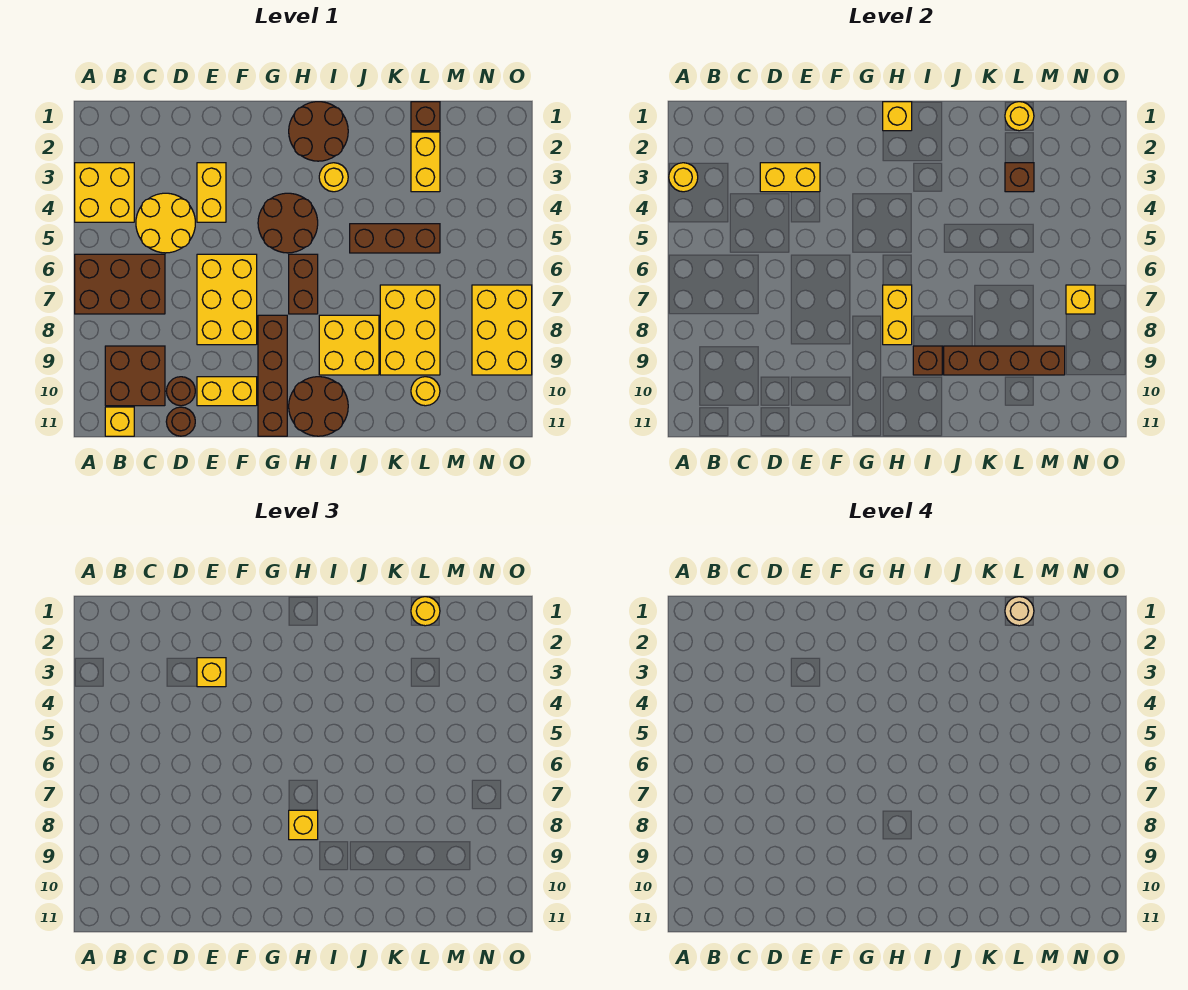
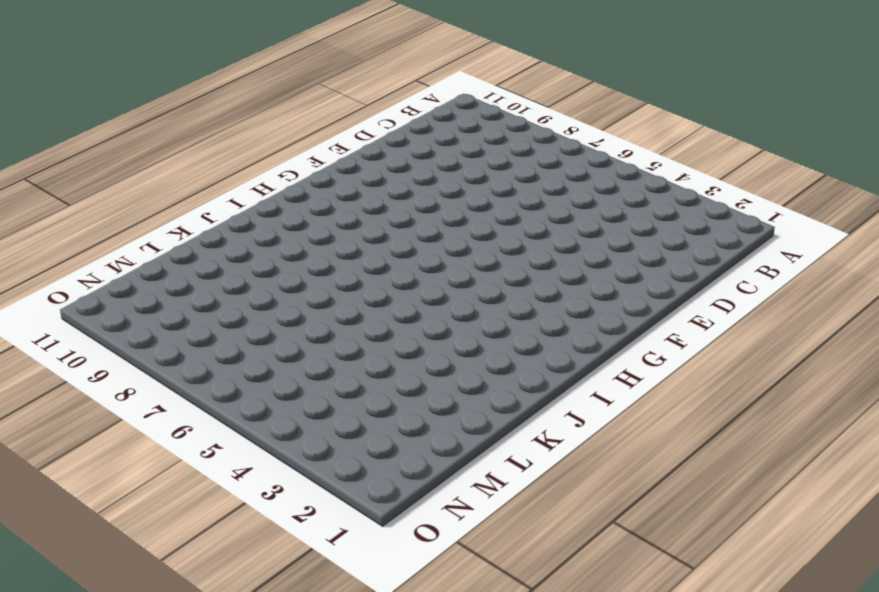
none -> yellow brick A3:B4 level 1
none -> brown brick A6:C7 level 1
none -> brown brick B9:C10 level 1
none -> yellow brick B11 level 1

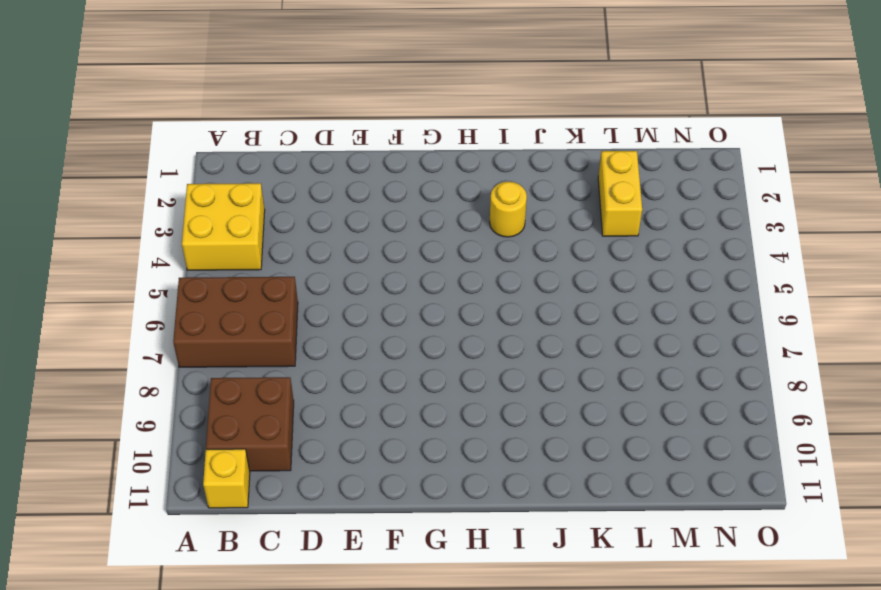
none -> yellow round brick C4:D5 level 1
none -> brown round brick D10 level 1
none -> brown round brick D11 level 1
none -> yellow brick E3:E4 level 1

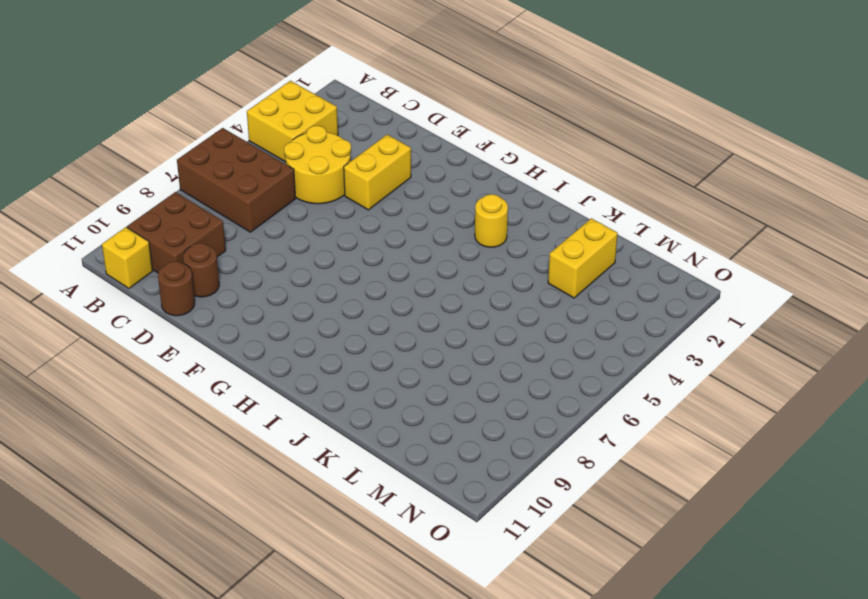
none -> yellow brick E6:F8 level 1
none -> yellow brick E10:F10 level 1
none -> brown round brick G4:H5 level 1
none -> brown brick G8:G11 level 1

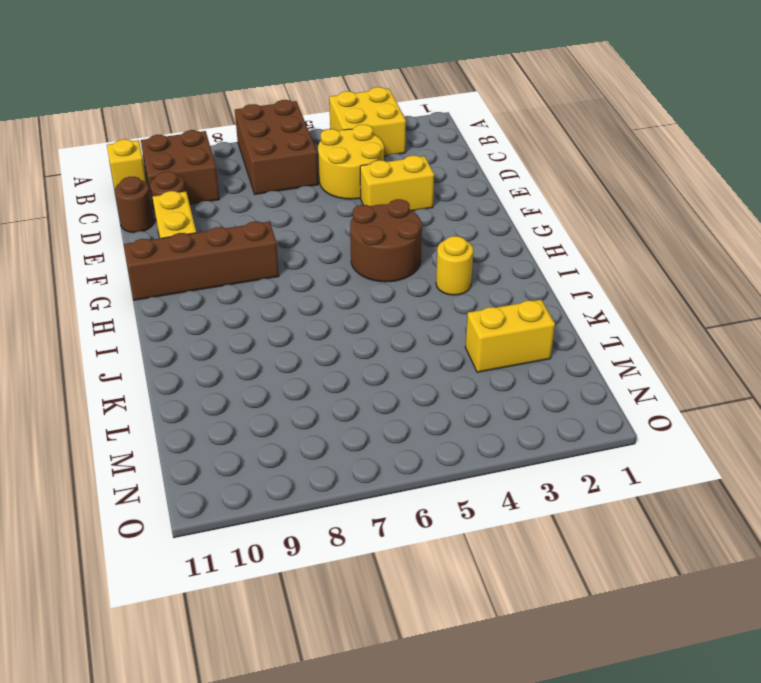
none -> yellow brick E6:F8 level 1
none -> brown round brick H1:I2 level 1
none -> brown brick H6:H7 level 1
none -> brown round brick H10:I11 level 1

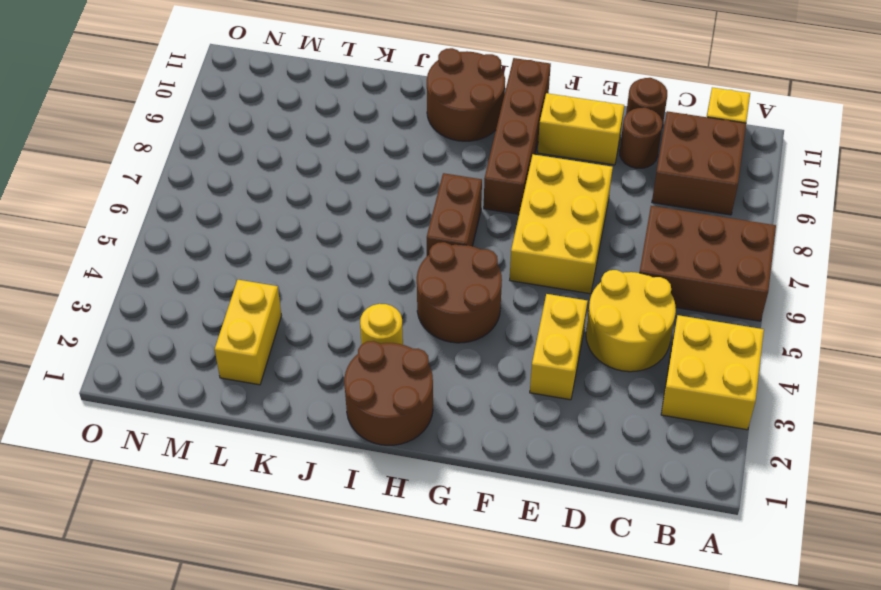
none -> yellow brick I8:J9 level 1
none -> brown brick J5:L5 level 1
none -> yellow brick K7:L9 level 1
none -> brown brick L1 level 1

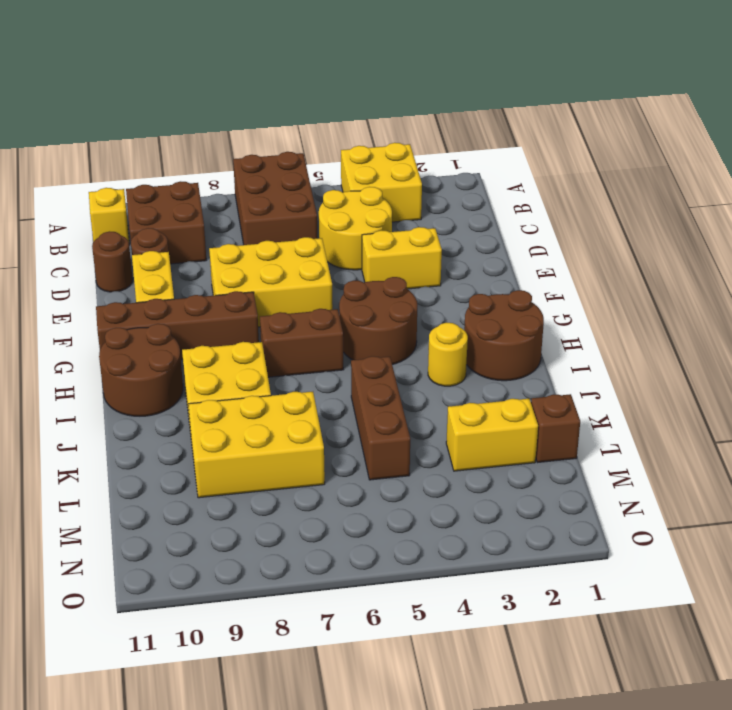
none -> yellow round brick L10 level 1
none -> yellow brick N7:O9 level 1
none -> yellow round brick A3 level 2
none -> yellow brick D3:E3 level 2

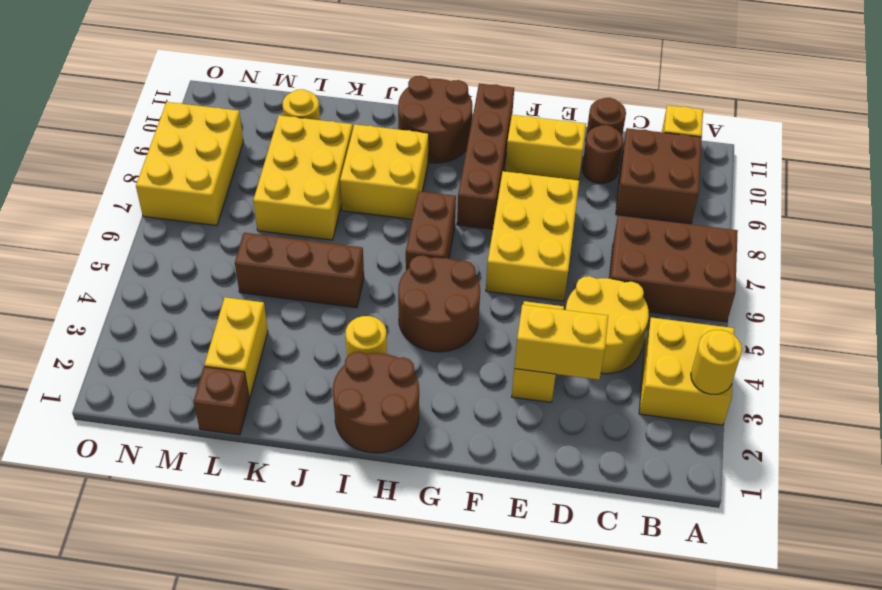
none -> yellow brick H1 level 2
none -> yellow brick H7:H8 level 2
none -> brown brick I9 level 2
none -> brown brick J9:M9 level 2

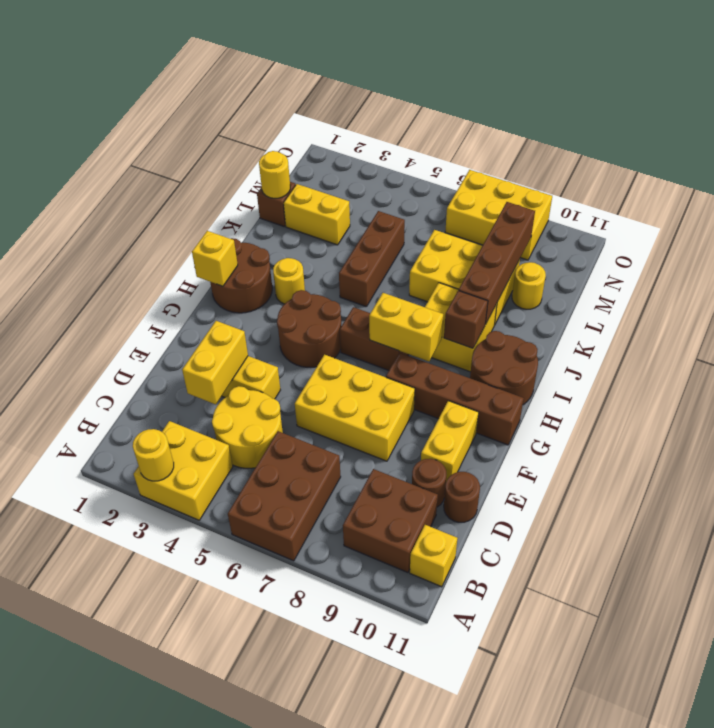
none -> brown brick L3 level 2
none -> yellow brick N7 level 2
none -> yellow brick E3 level 3
none -> yellow brick H8 level 3

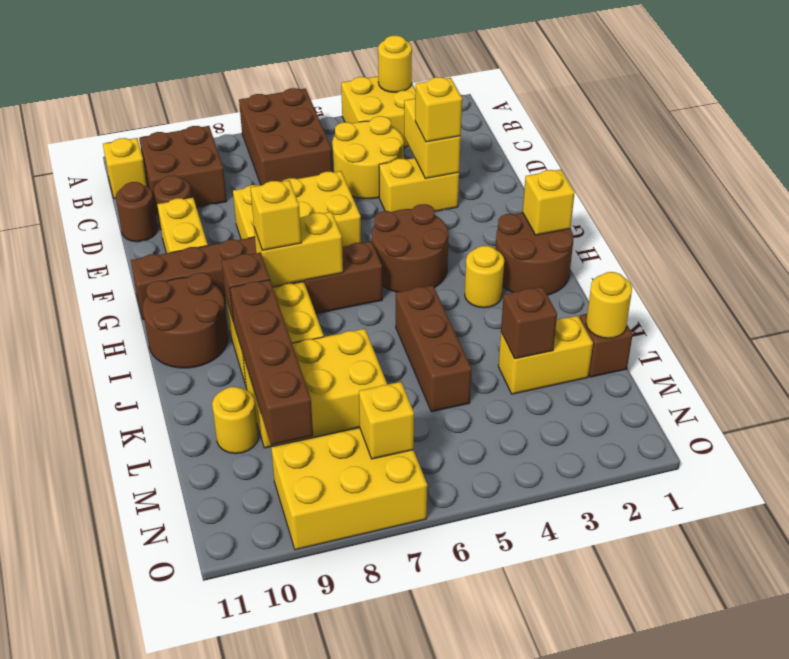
none -> yellow round brick L1 level 3
none -> tan round brick L1 level 4

